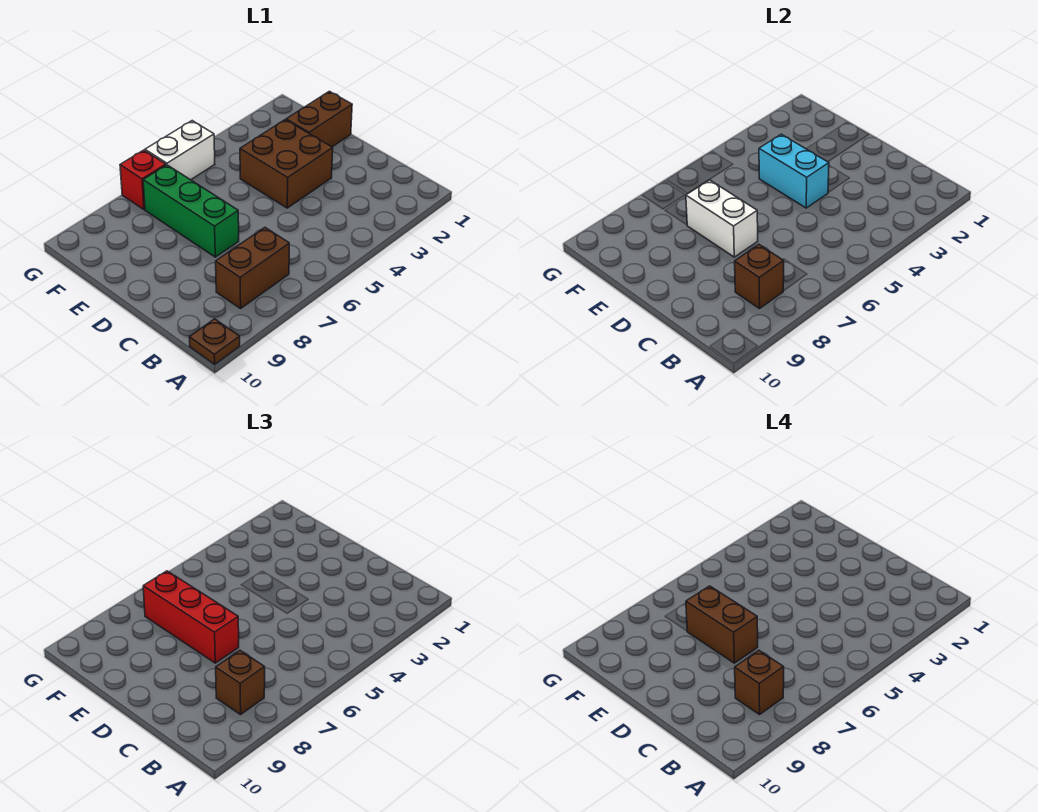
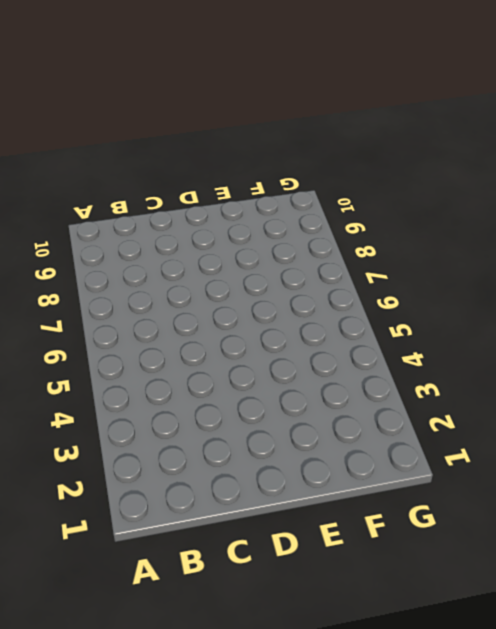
none -> brown plate A10 level 1
none -> brown brick B7:B8 level 1
none -> brown brick D3:E4 level 1

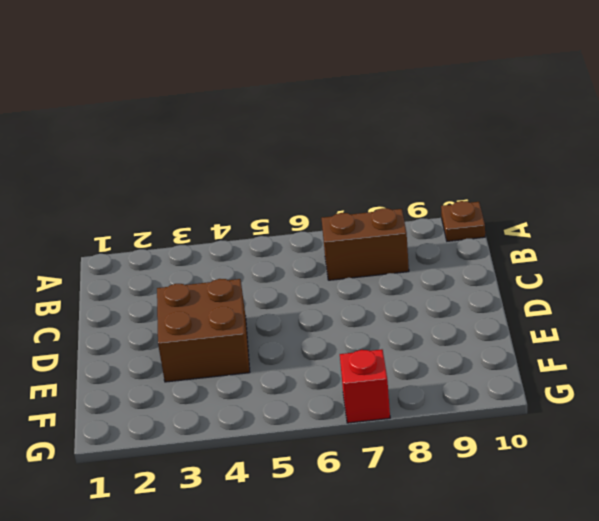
none -> green brick D7:F7 level 1
none -> brown brick E1:E2 level 1
none -> white brick G5:G6 level 1

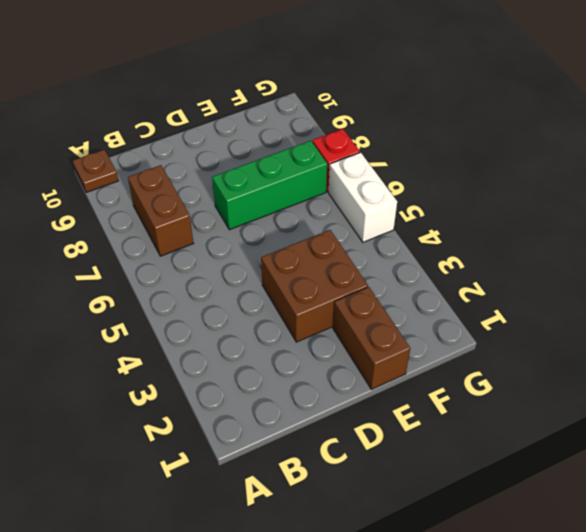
none -> brown brick B8 level 2
none -> cyan brick D4:E4 level 2
none -> white brick D7:E7 level 2

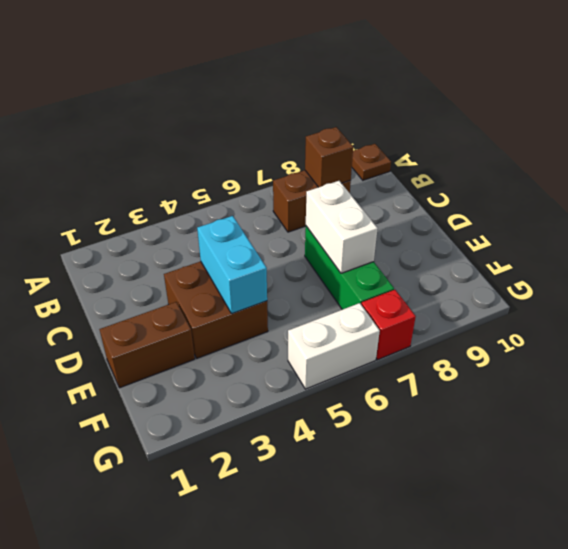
none -> brown brick B8 level 3
none -> red brick D7:F7 level 3
none -> brown brick B8 level 4

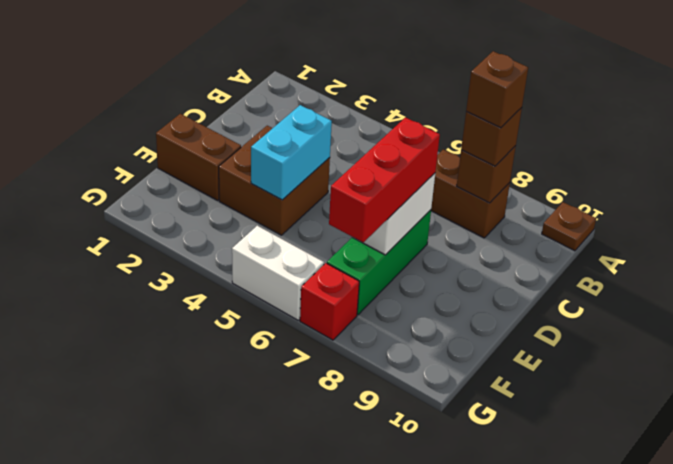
none -> brown brick D7:E7 level 4

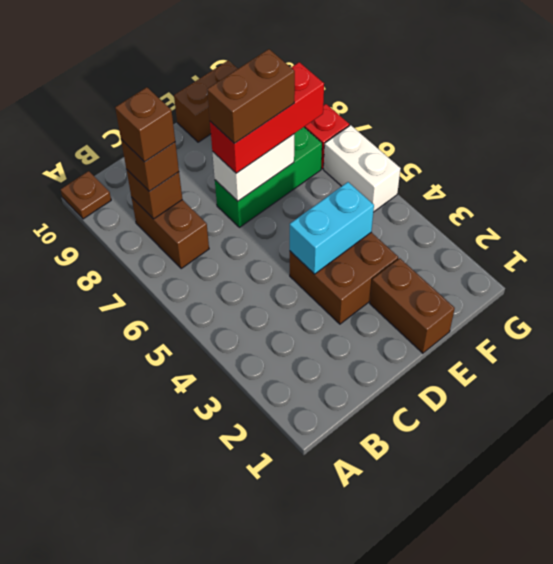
brown brick E10:F10 level 1 -> none

